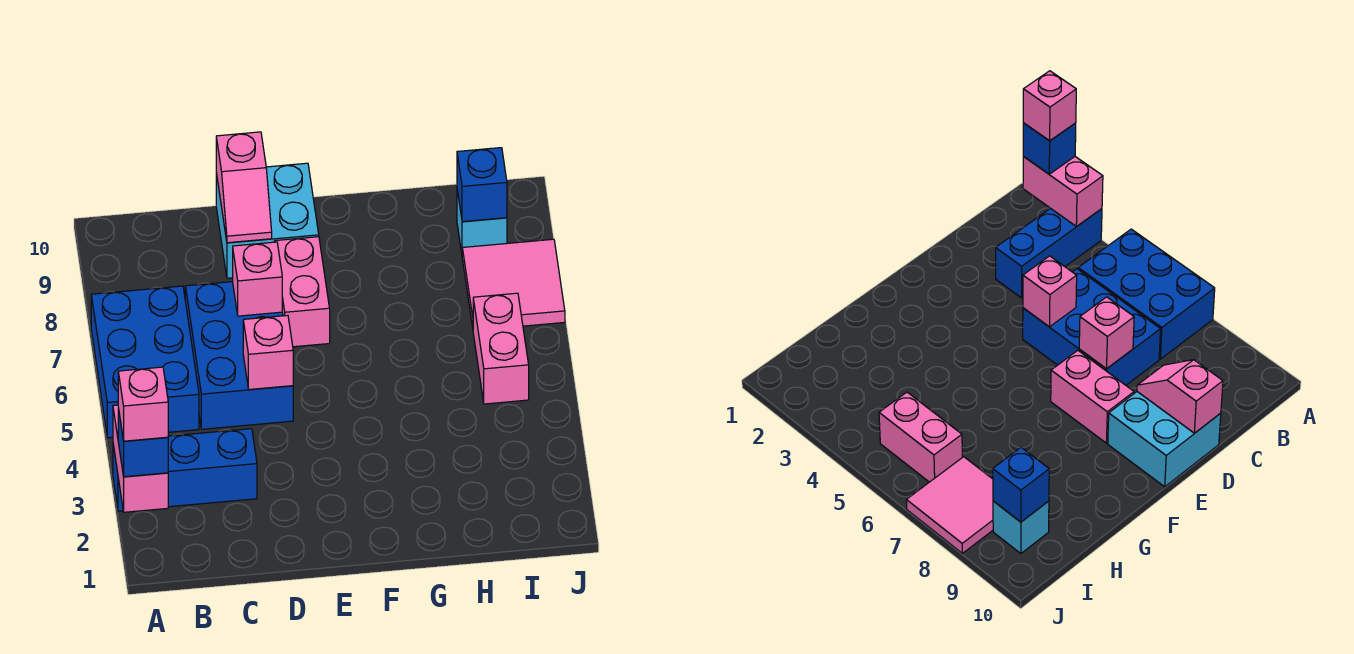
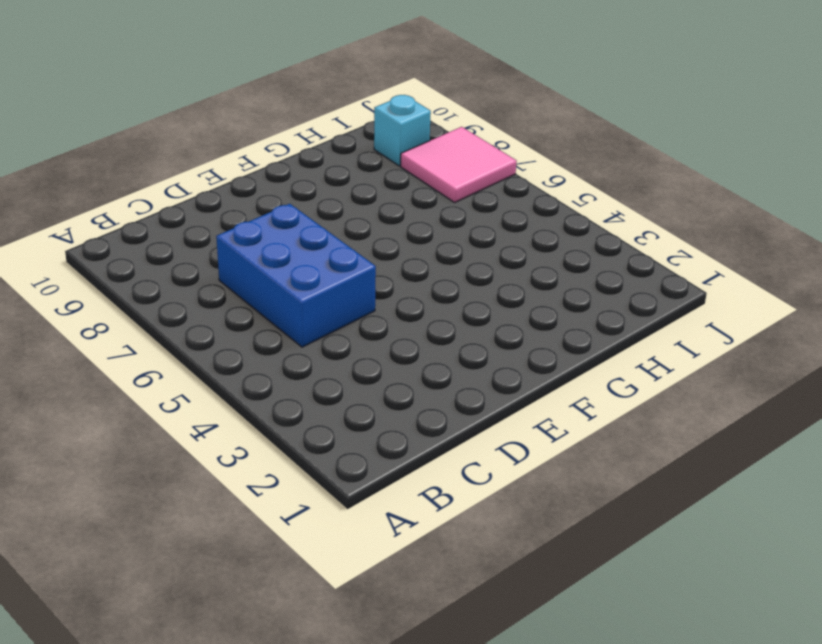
none -> blue brick A3:C3 level 1
none -> blue brick A5:B7 level 1
none -> cyan brick D9:E10 level 1

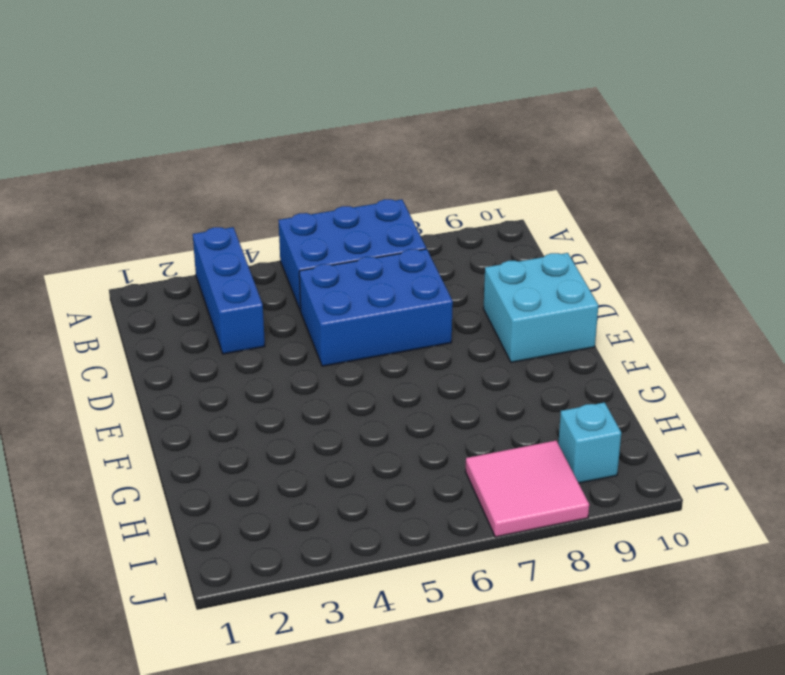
none -> pink brick E7:E8 level 1
none -> pink brick I5:I6 level 1
none -> pink brick A2:A3 level 2

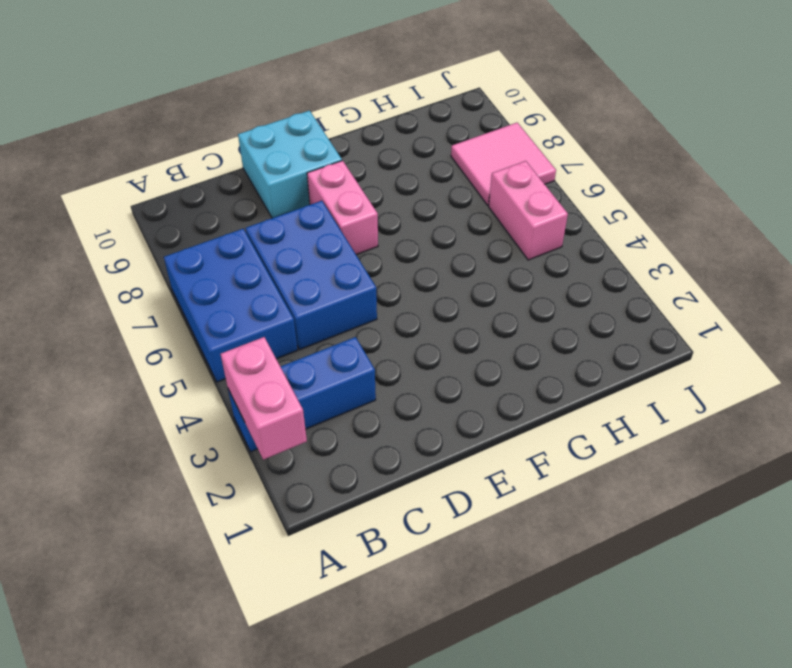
none -> cyan brick I9 level 1
none -> pink brick D5 level 2
none -> pink brick D7 level 2

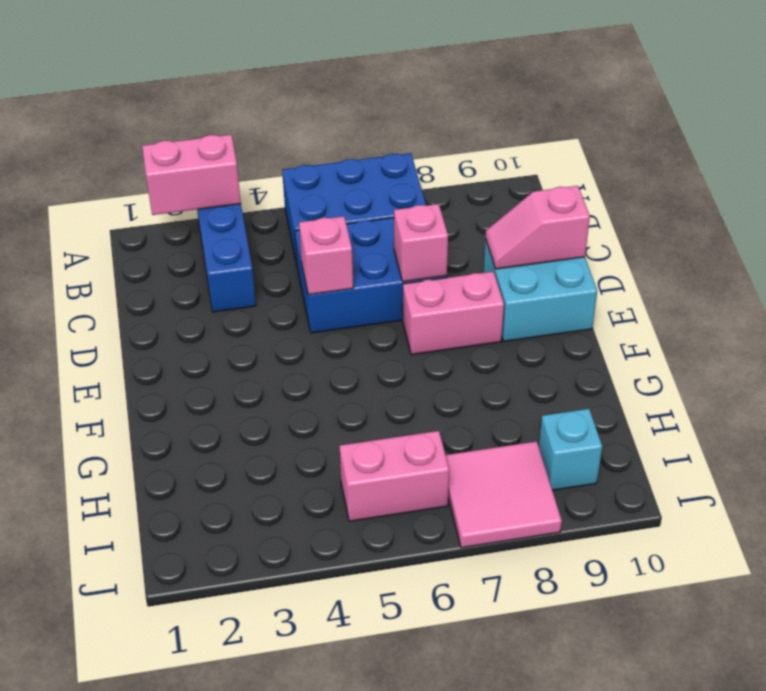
none -> blue brick I9 level 2
none -> blue brick A2 level 3
none -> pink brick A2 level 4

